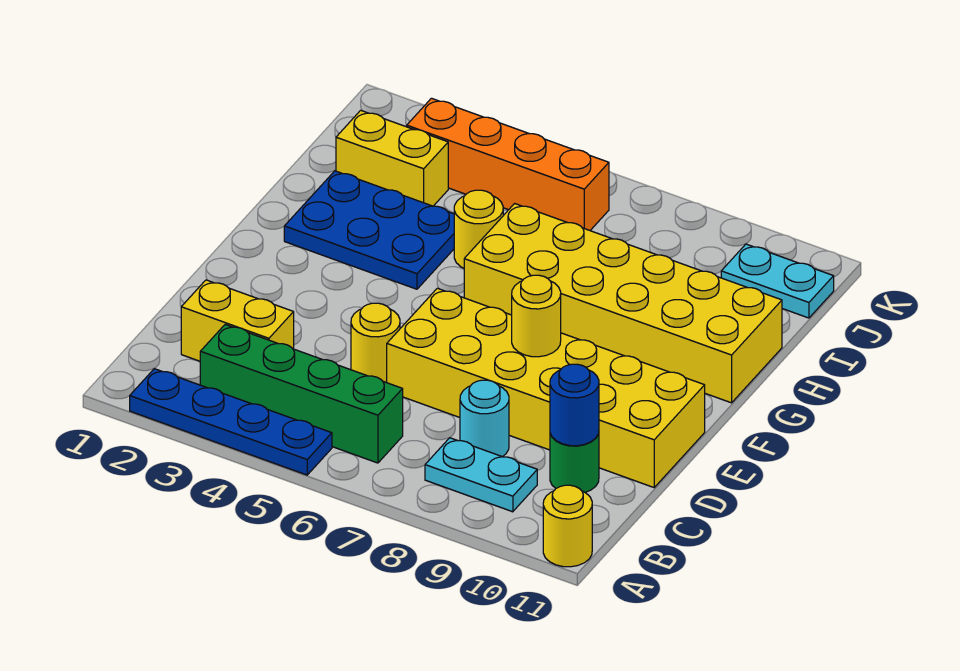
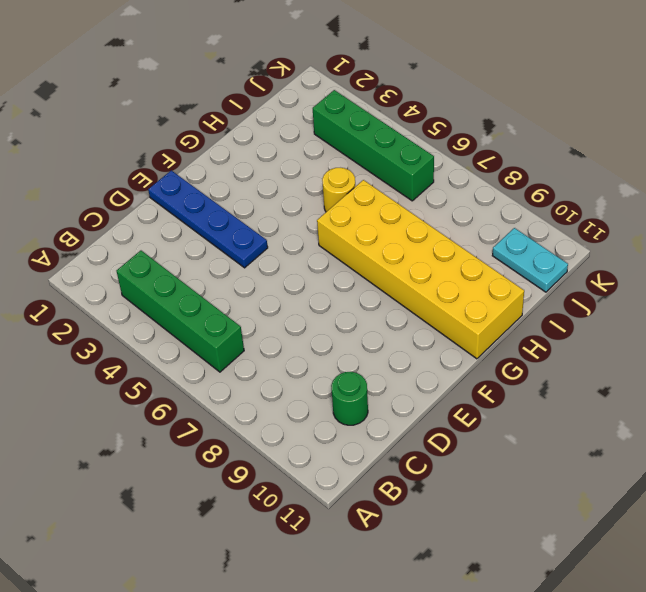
blue plate E1:E4 level 1 -> blue plate A2:A5 level 1
green brick J3:J6 level 1 -> orange brick J3:J6 level 1
none -> yellow round brick A11 level 1
none -> cyan plate B8:B9 level 1
none -> yellow brick C2:C3 level 1

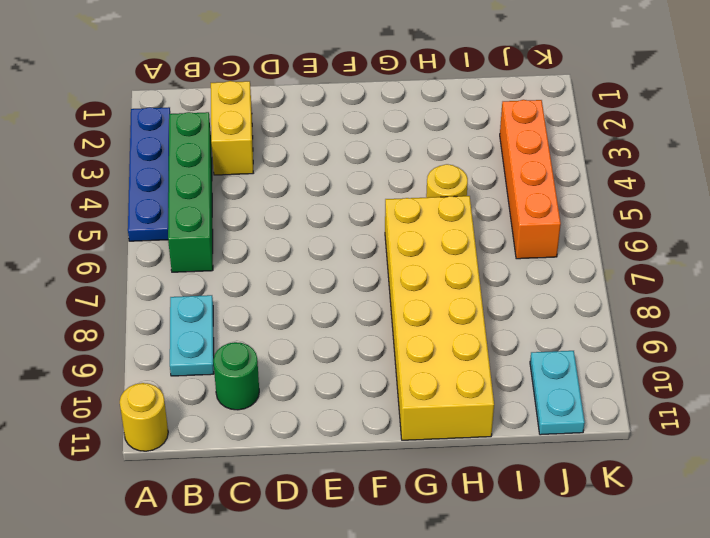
none -> cyan round brick C8 level 1
none -> yellow round brick D5 level 1
none -> yellow brick D6:E11 level 1

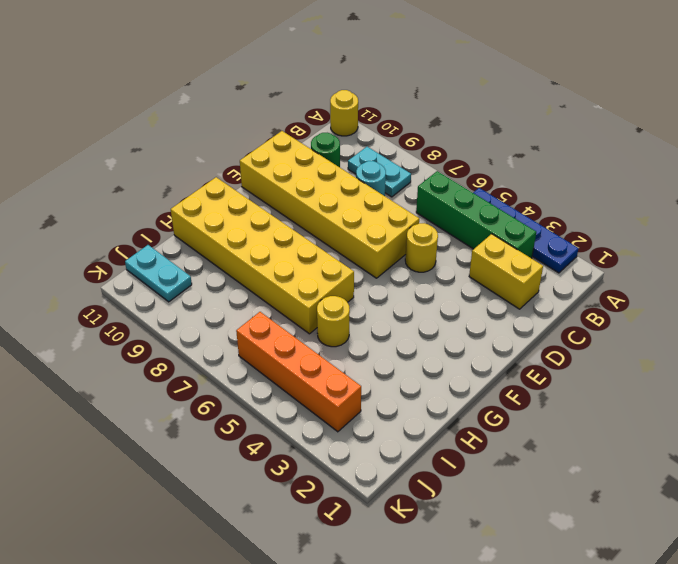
none -> blue plate G2:H4 level 1
none -> yellow brick I2:I3 level 1
none -> blue round brick C10 level 2

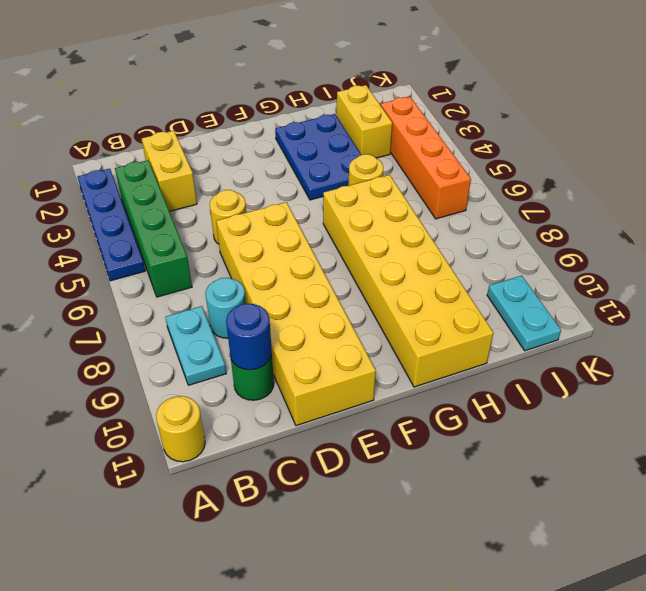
none -> yellow round brick E8 level 2

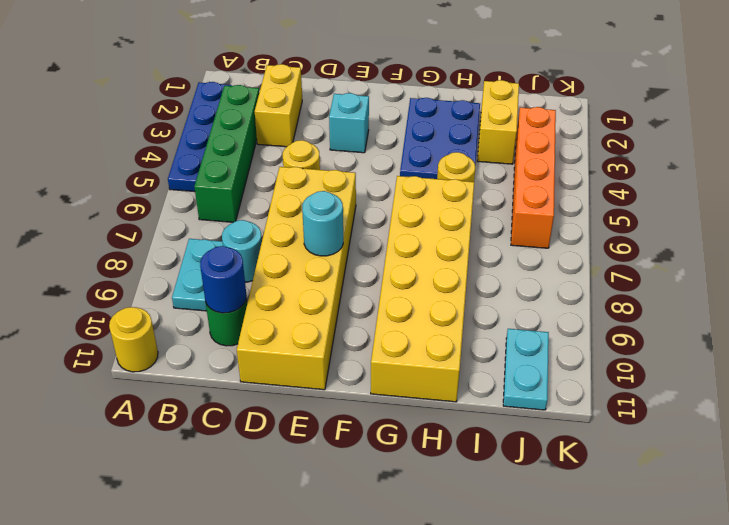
cyan brick E3 level 1 -> none
cyan round brick E8 level 2 -> yellow round brick E8 level 2

